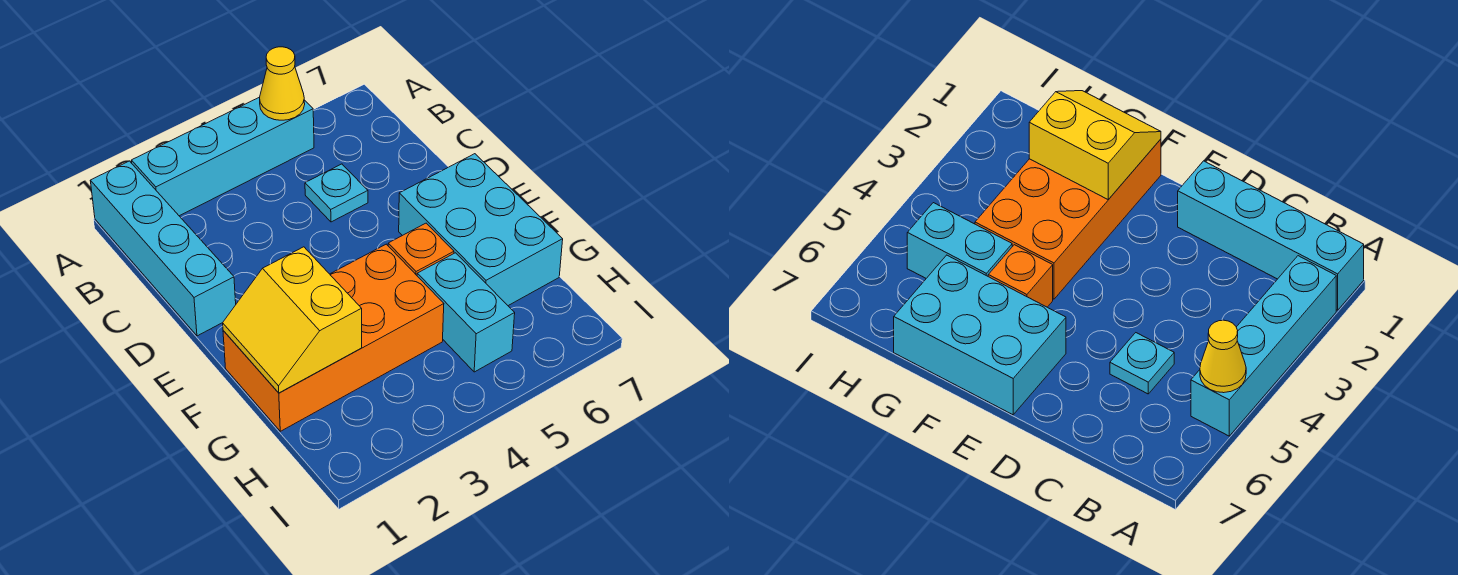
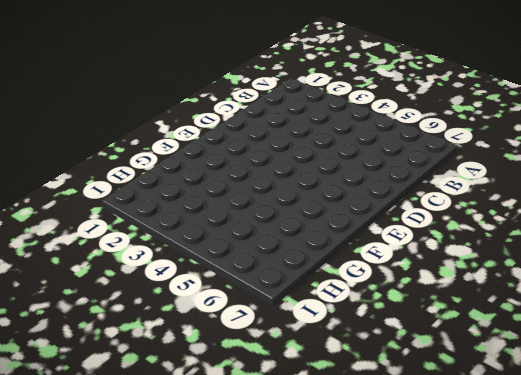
none -> cyan brick A1:D1 level 1
none -> cyan brick A2:A5 level 1

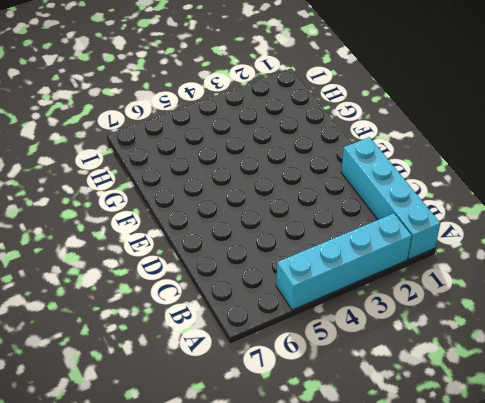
none -> cyan plate C5 level 1
none -> cyan brick E6:G7 level 1

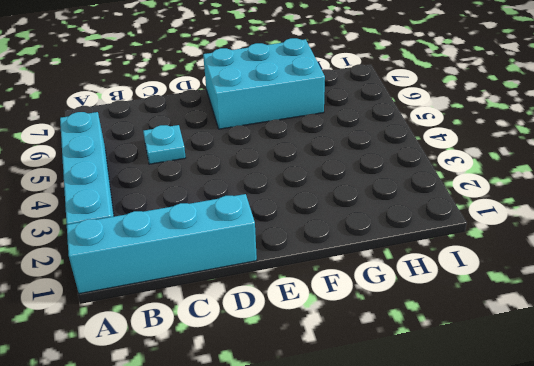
none -> orange brick F1:G4 level 1
none -> orange brick F5 level 1

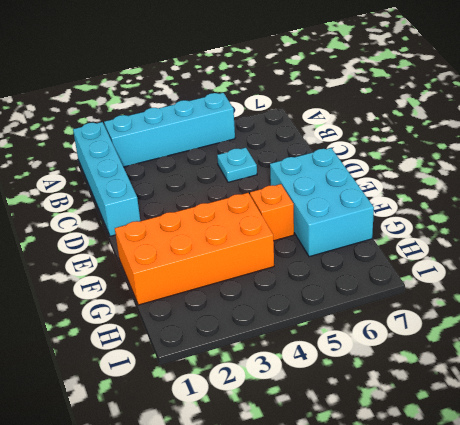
none -> cyan brick G5:H5 level 1
none -> yellow cone A5 level 2

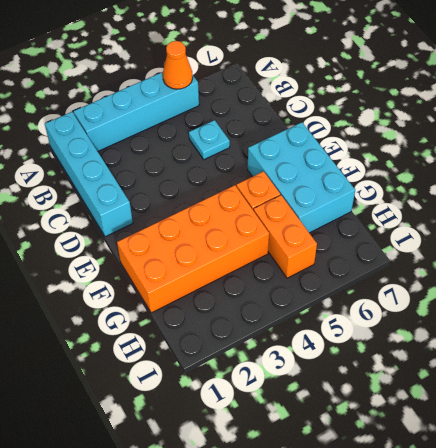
orange cone A5 level 2 -> yellow cone A5 level 2
orange brick G5:H5 level 1 -> cyan brick G5:H5 level 1
none -> yellow slope F1:G2 level 2 top 2

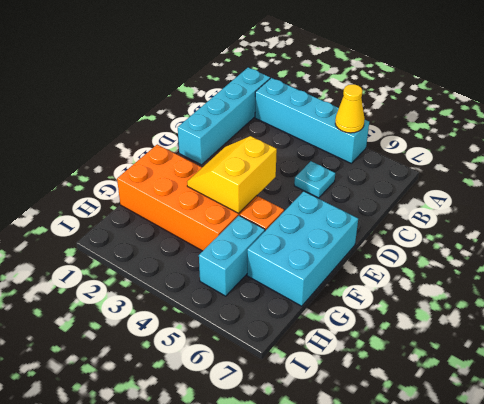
yellow slope E3:F4 level 2 top 4 -> yellow slope F1:G2 level 2 top 2

